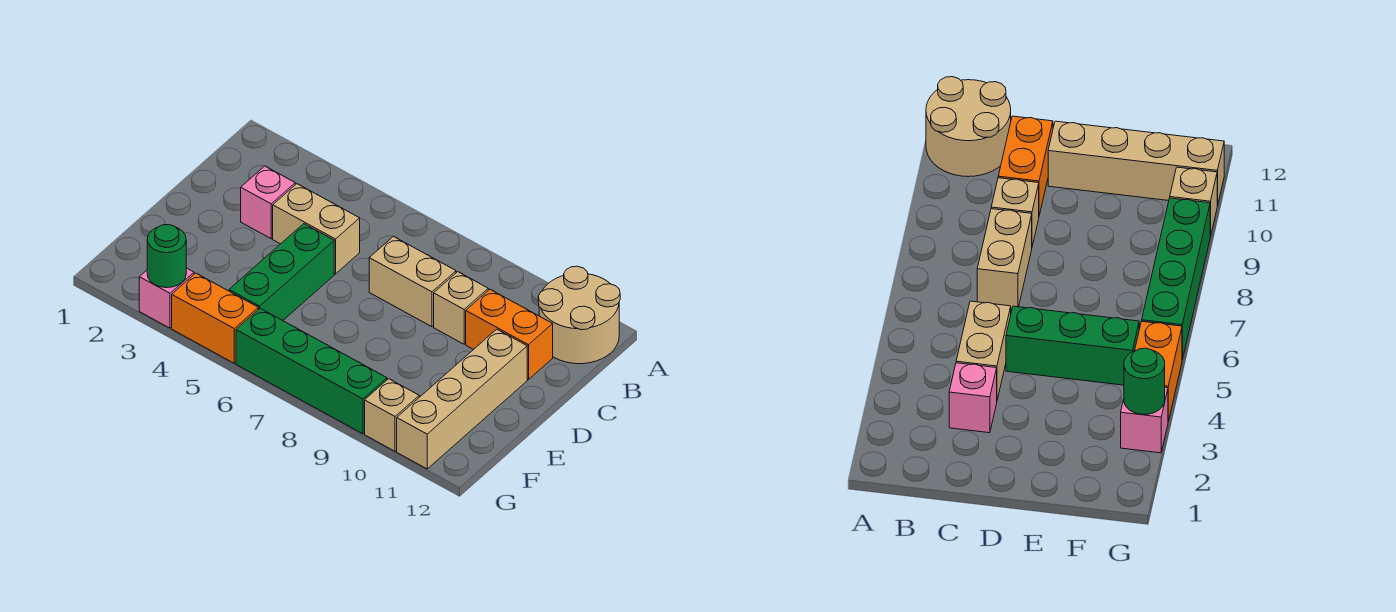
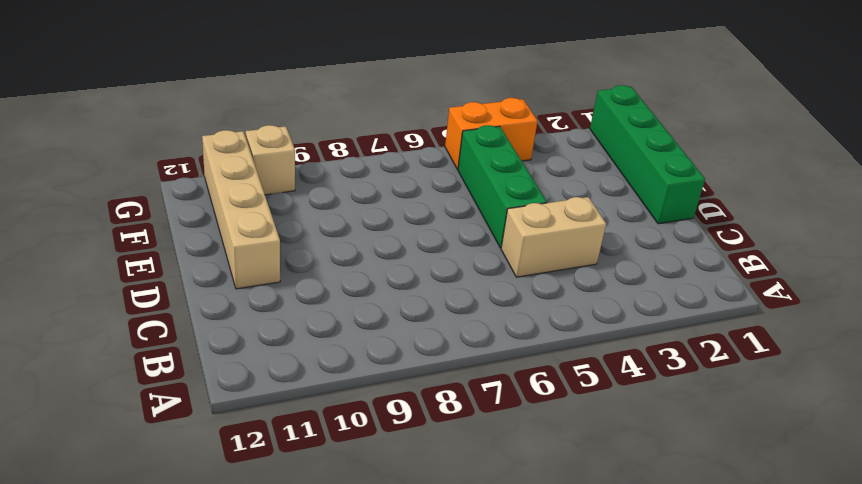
green brick D1:G1 level 1 -> green brick G6:G9 level 1
none -> tan round brick A11:B12 level 1
none -> pink brick C3 level 1
none -> tan brick C7:C8 level 1

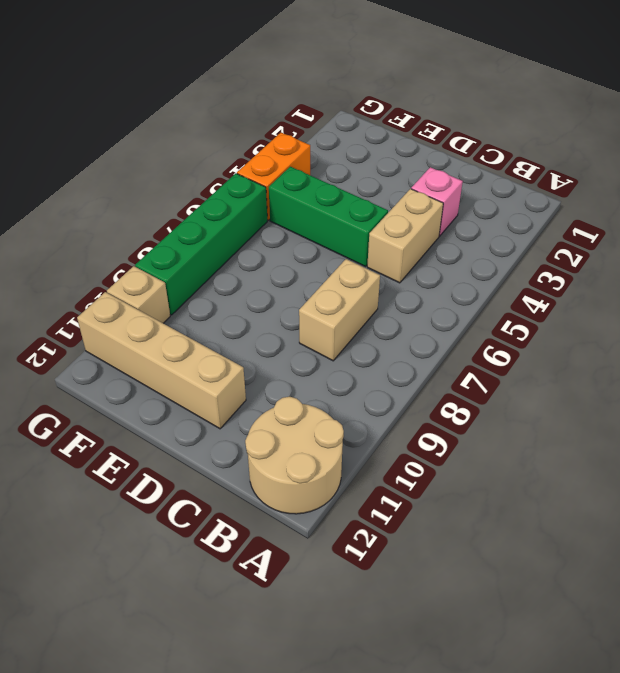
none -> tan brick C9 level 1
none -> orange brick C10:C11 level 1
none -> pink brick G3 level 1

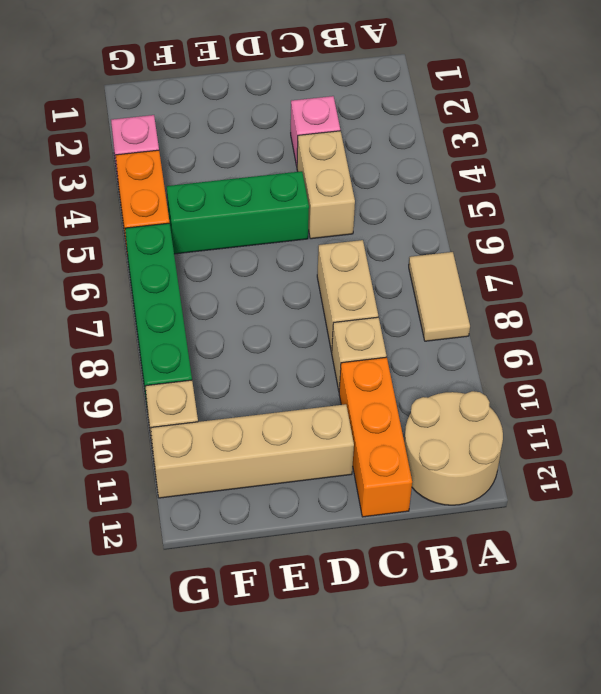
tan tile A7:A8 level 1 -> none
orange brick C10:C12 level 1 -> orange brick C10:C11 level 1
none -> green round brick G3 level 2

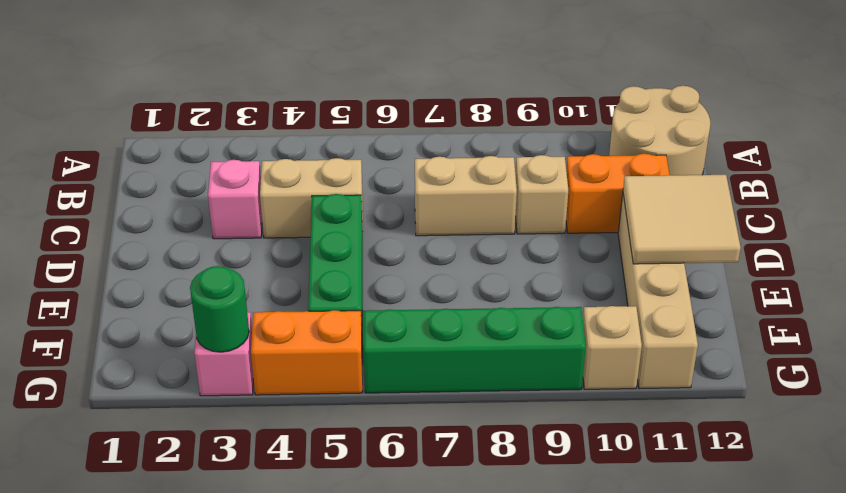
tan tile D11:E12 level 2 -> none

